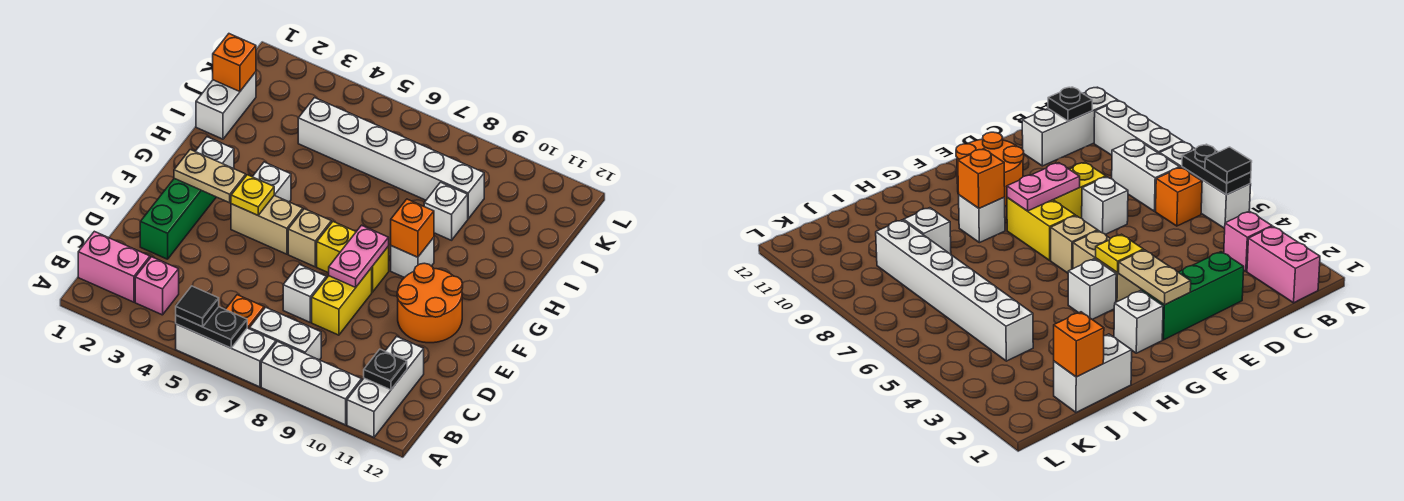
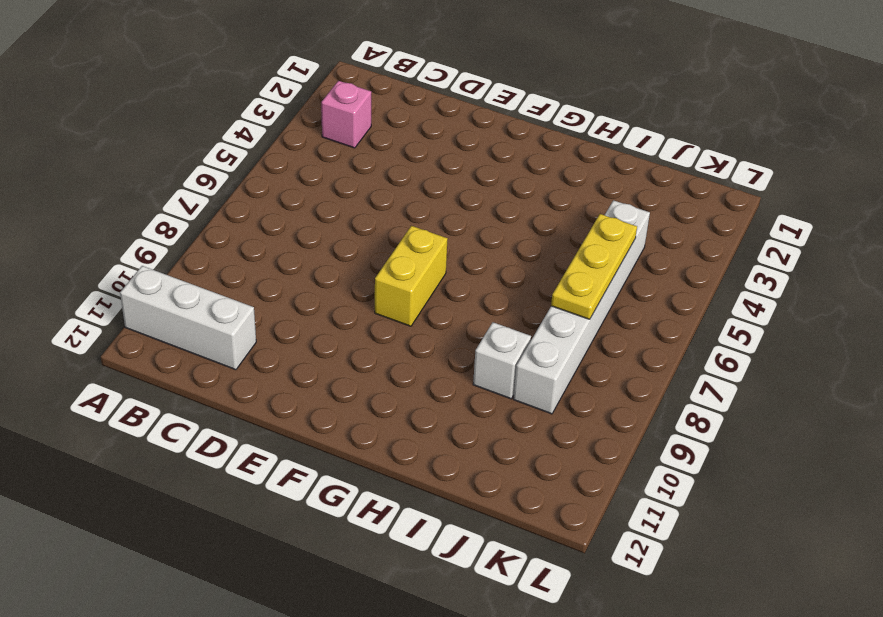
yellow plate J5:J7 level 2 -> none
none -> white brick A5:A7 level 1
none -> white brick A8:A10 level 1
none -> pink brick B1:B2 level 1

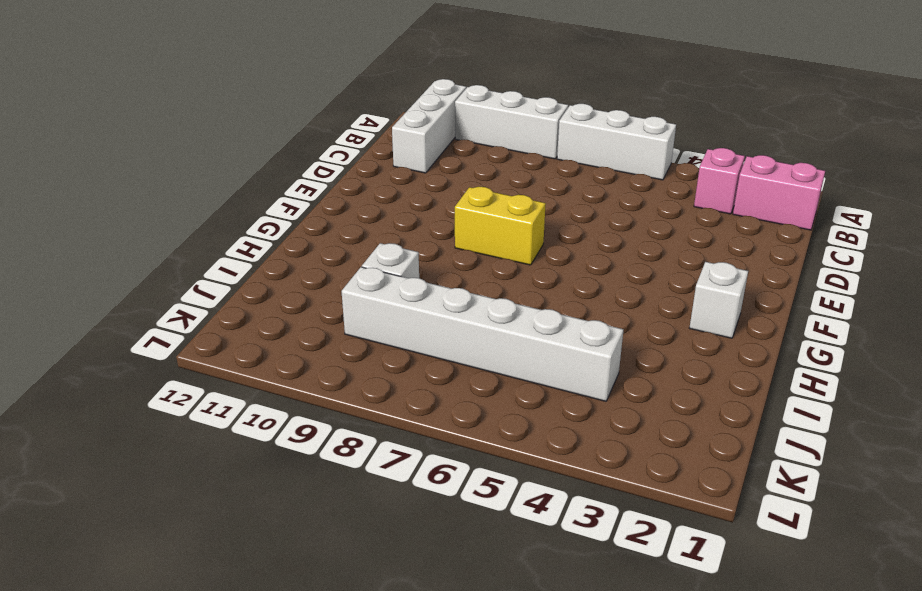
none -> orange brick B6 level 1
none -> white brick B7:B8 level 1
none -> green brick D2:F2 level 1

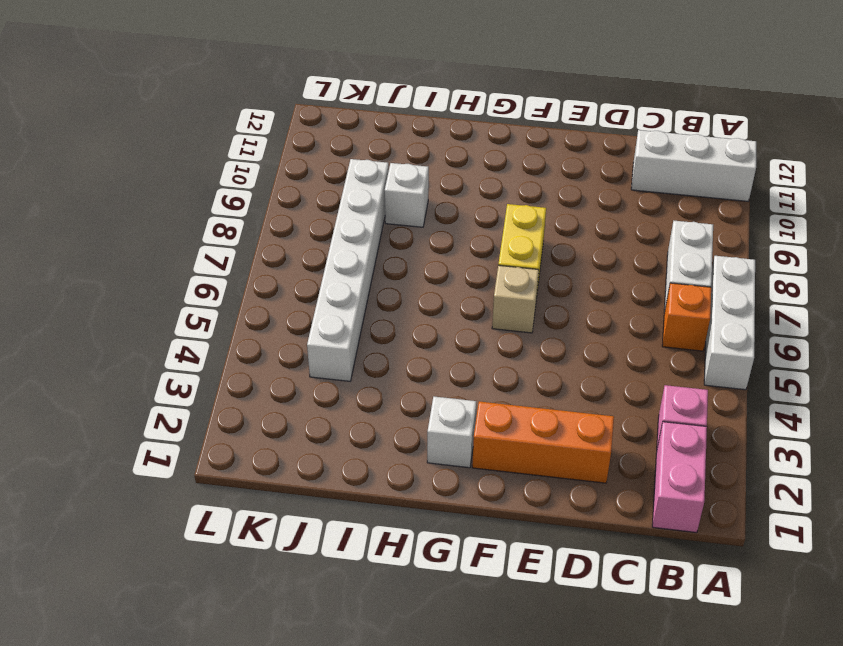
orange brick D2:F2 level 1 -> green brick D2:F2 level 1
none -> white brick A8:A10 level 1
none -> white brick D7 level 1
none -> yellow brick D8:E8 level 1

